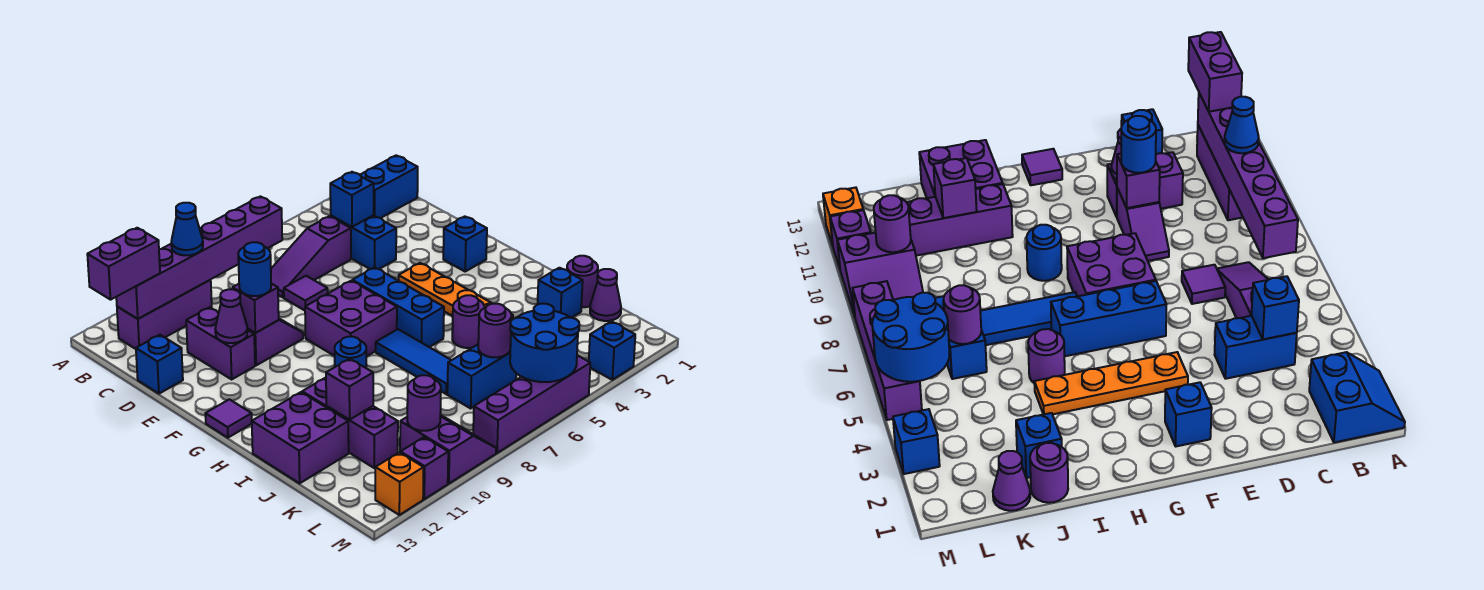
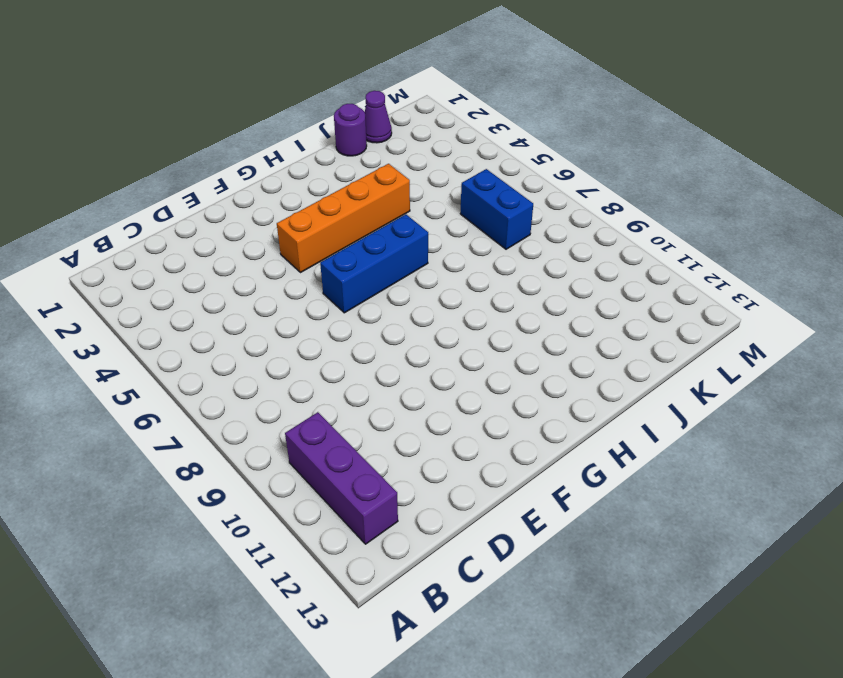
orange brick F4:I4 level 1 -> orange plate F4:I4 level 1
none -> blue slope A1:B2 level 1 top B
none -> blue brick C4:D4 level 1
none -> purple slope C5:C7 level 1 top 5
none -> purple tile D7 level 1

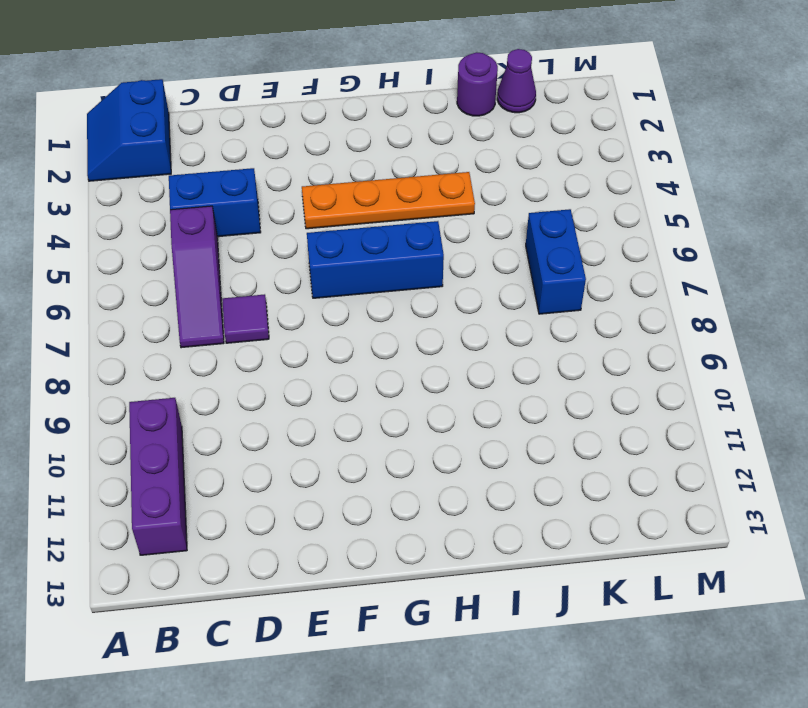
none -> purple brick D11:E11 level 1
none -> blue brick D13 level 1
none -> purple slope E9:E10 level 1 top 10
none -> blue brick F2 level 1

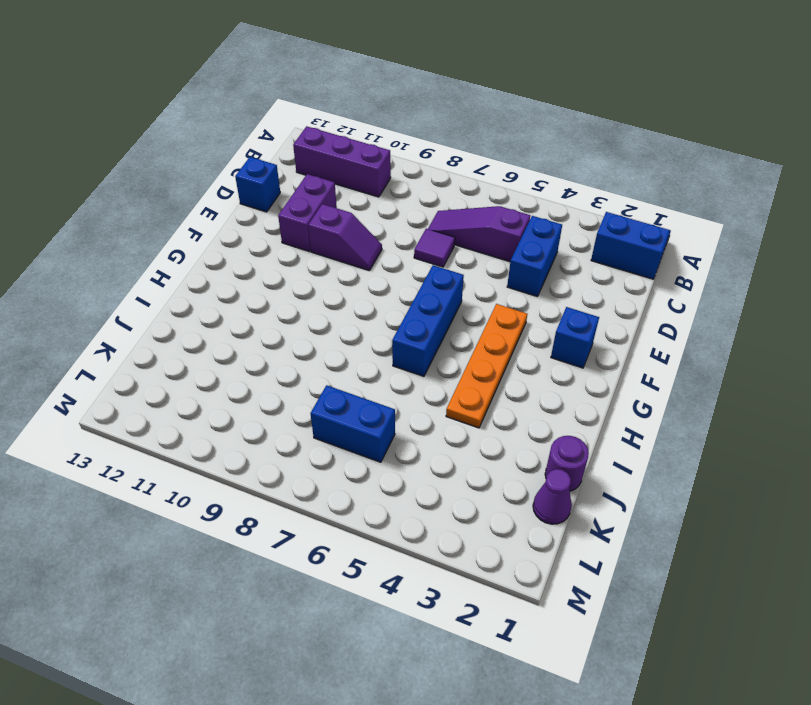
none -> purple brick F7:G8 level 1
none -> purple tile G13 level 1
none -> blue tile H7:J7 level 1
none -> blue round brick H9 level 1

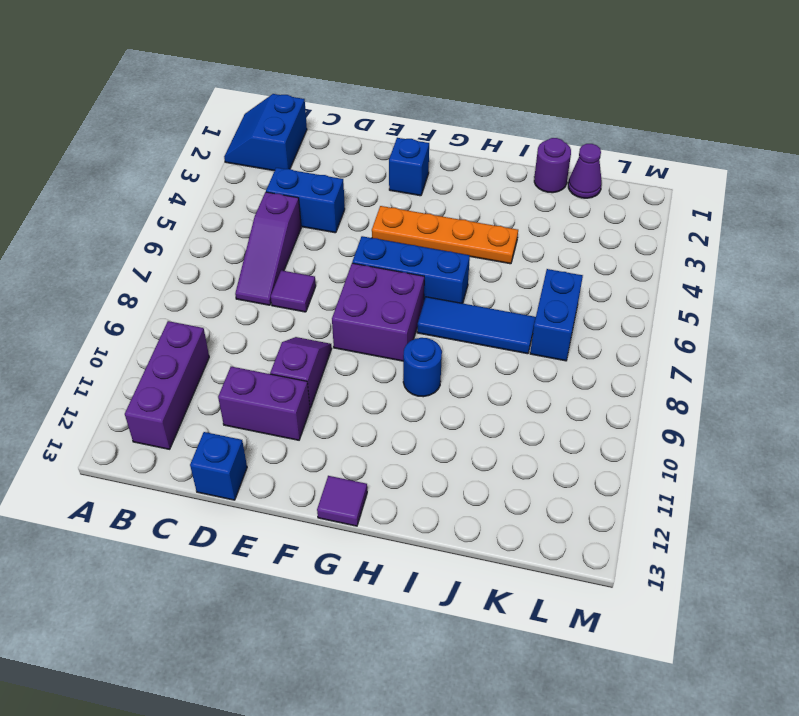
none -> purple round brick I5 level 1
none -> purple brick I11:K11 level 1
none -> purple brick I12:J13 level 1
none -> blue brick J2 level 1

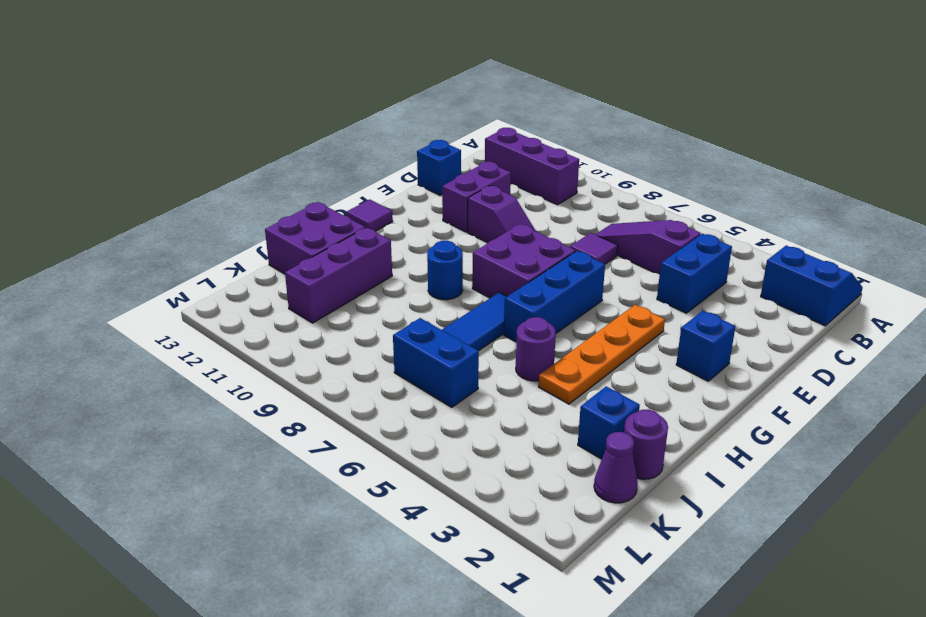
none -> purple slope L9:M10 level 1 top 10
none -> blue brick M3 level 1
none -> purple brick M5:M8 level 1
none -> purple brick M11 level 1

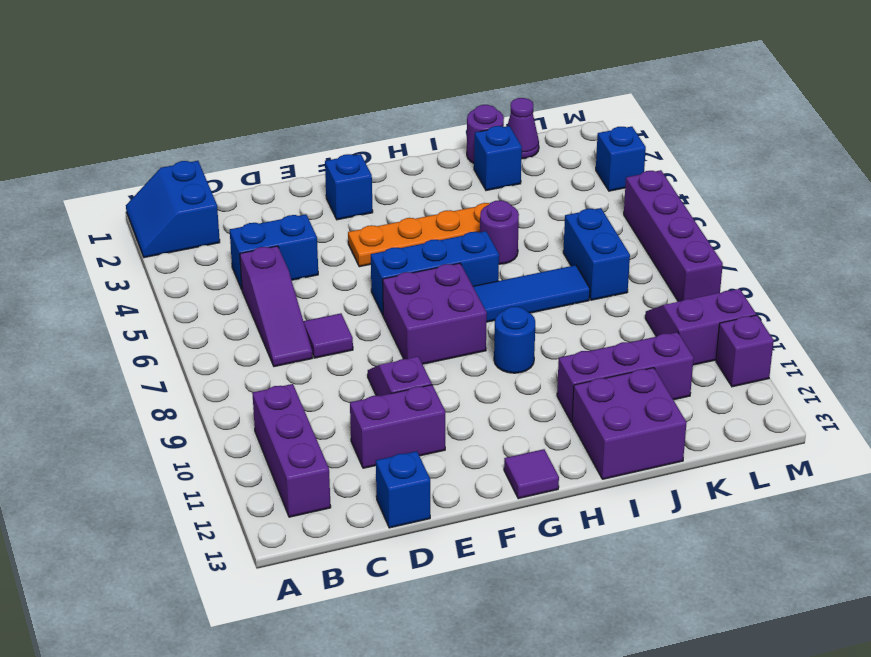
none -> orange brick M12 level 1
none -> purple brick B7:B12 level 2
none -> blue brick C4 level 2
none -> purple brick E10 level 2

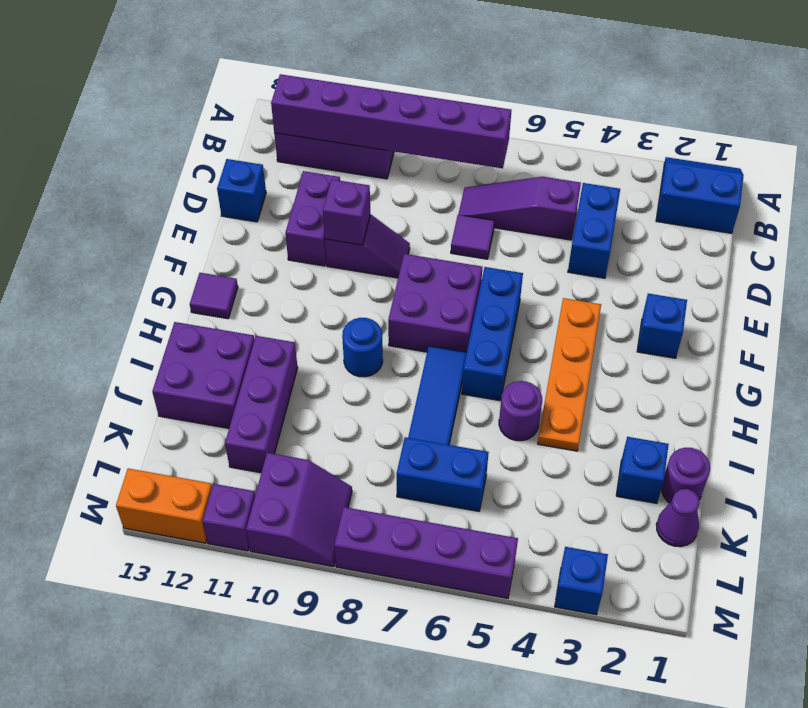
orange brick M12:M13 level 1 -> orange brick M12 level 1
none -> blue brick C4 level 2
none -> purple cone E11 level 2
none -> purple brick J11 level 2
none -> purple round brick K6 level 2

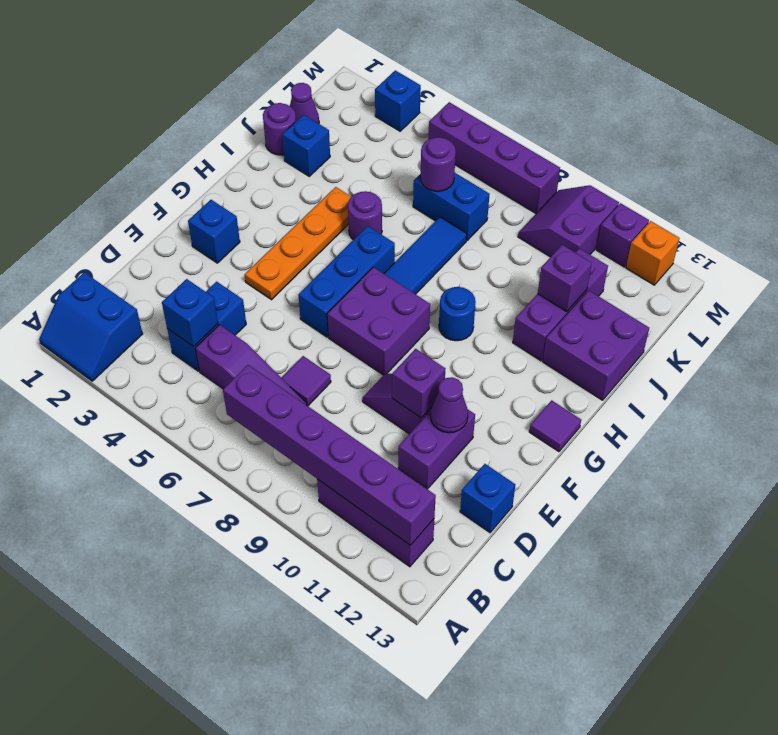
none -> blue round brick L5:M6 level 2
none -> purple round brick L10 level 2
none -> blue cone B10 level 3
none -> purple brick B12:B13 level 3

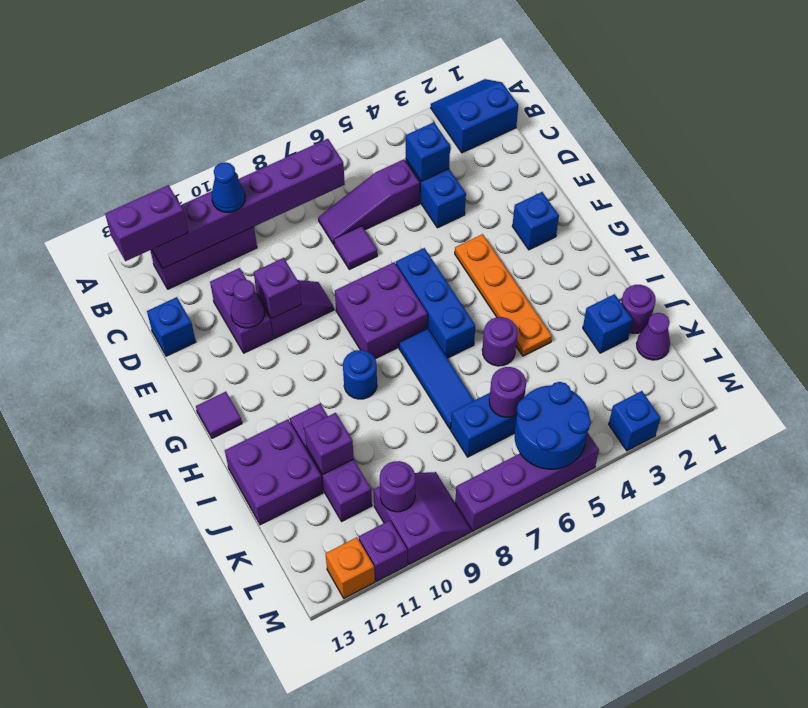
none -> blue round brick E10 level 3

